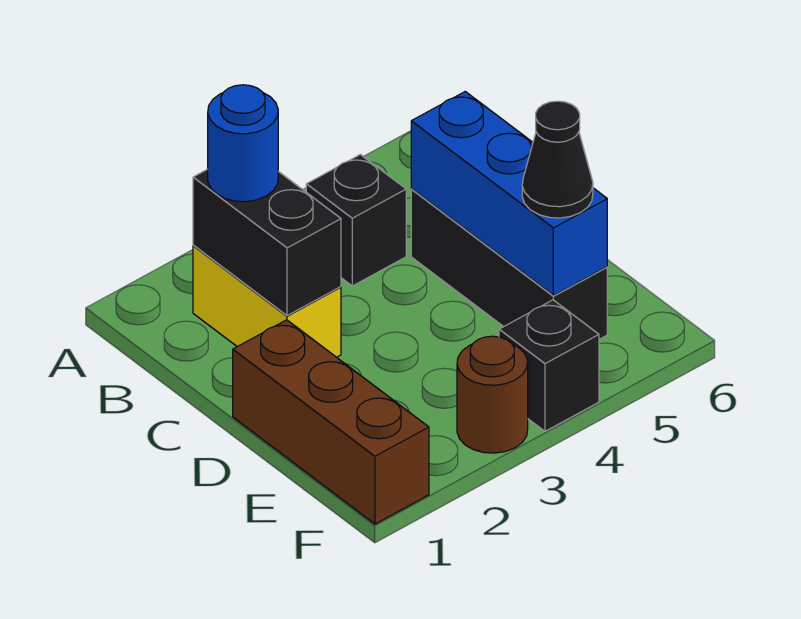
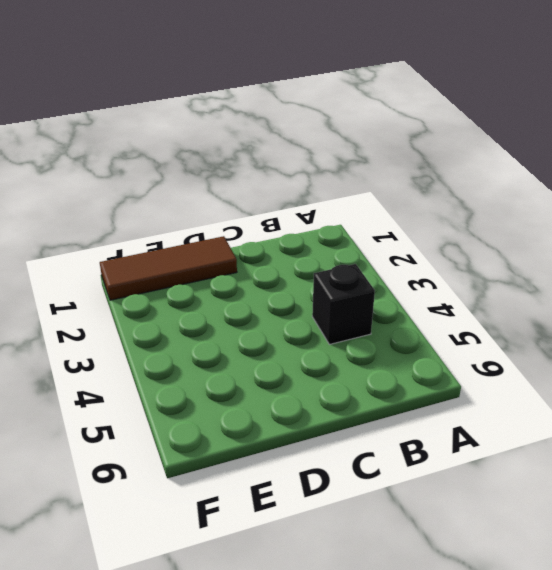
brown tile D1:F1 level 1 -> brown brick D1:F1 level 1
none -> yellow brick B2:C2 level 1
none -> black brick C5:E5 level 1

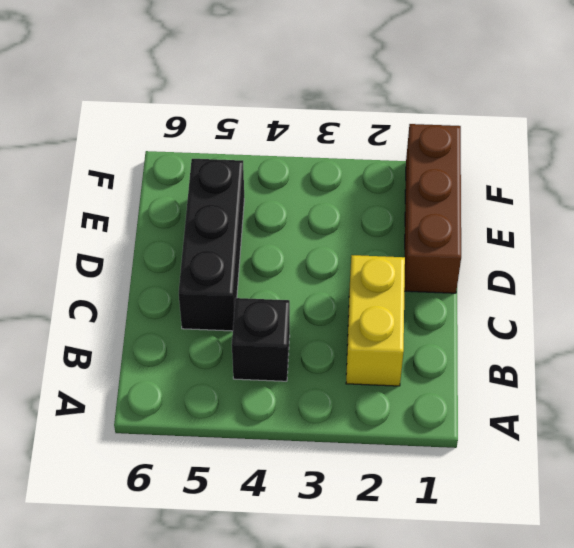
none -> brown round brick F3 level 1
none -> black brick F4 level 1

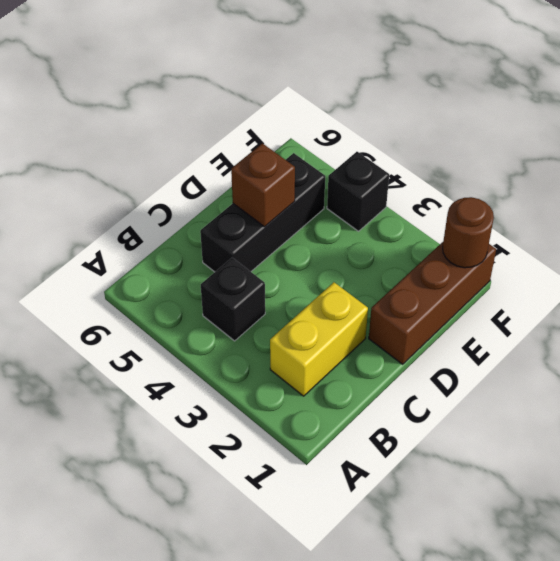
brown brick D5 level 2 -> blue brick C5:E5 level 2
brown round brick F1 level 2 -> brown round brick F3 level 1
none -> black brick B2:C2 level 2
none -> blue round brick B2 level 3

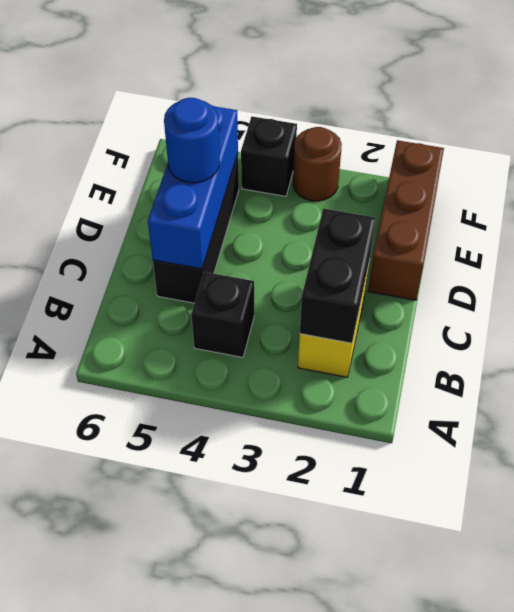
blue round brick D5 level 3 -> blue round brick B2 level 3
none -> black cone E5 level 3

